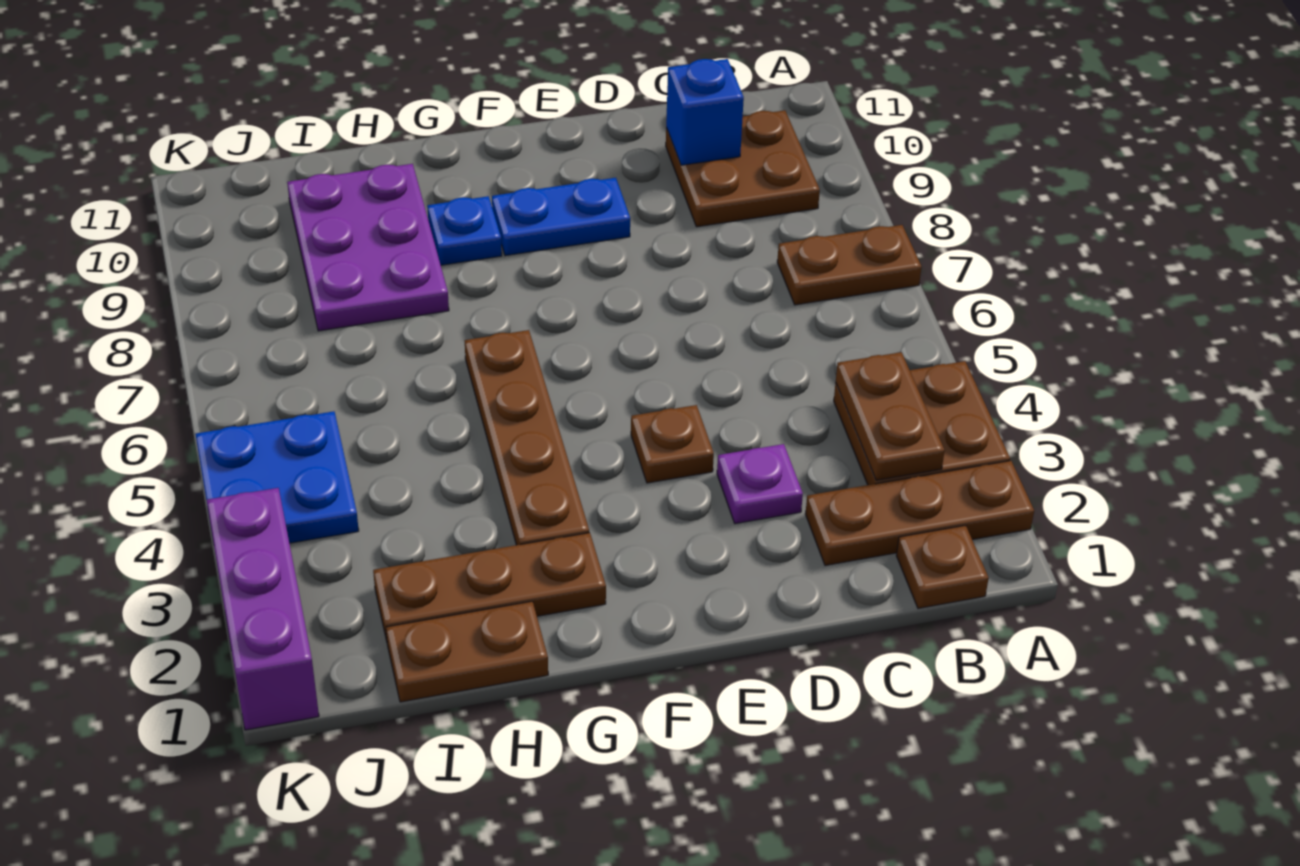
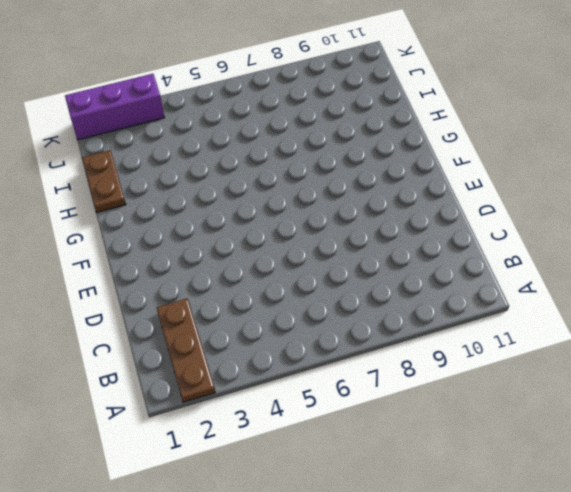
none -> brown plate A3:B4 level 1
none -> brown plate A7:B7 level 1
none -> brown plate B1 level 1

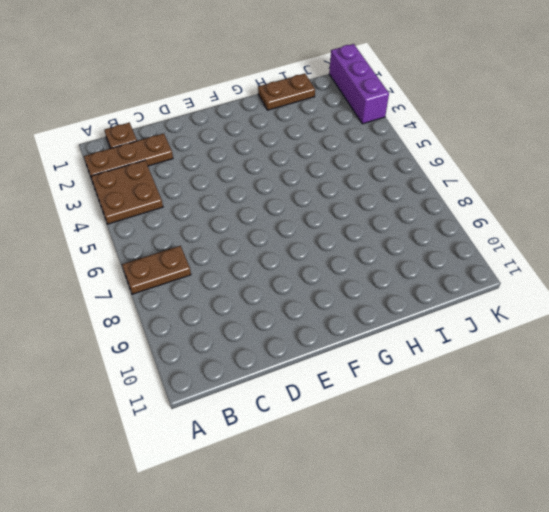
none -> brown plate B9:C10 level 1
none -> purple plate D3 level 1
none -> brown plate E4 level 1

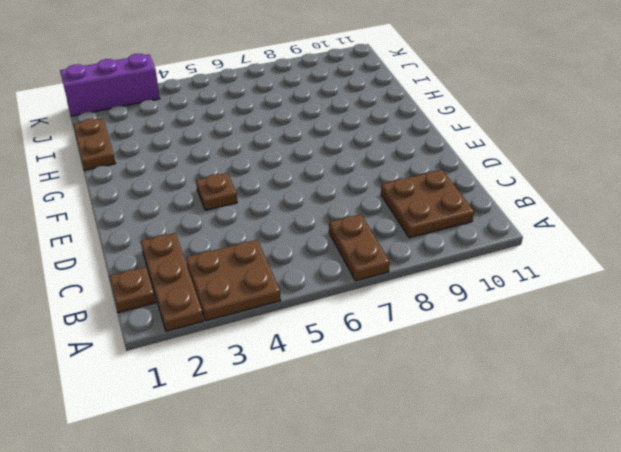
none -> purple plate D3 level 1
none -> blue plate E9:F9 level 1
none -> brown plate G2:I2 level 1

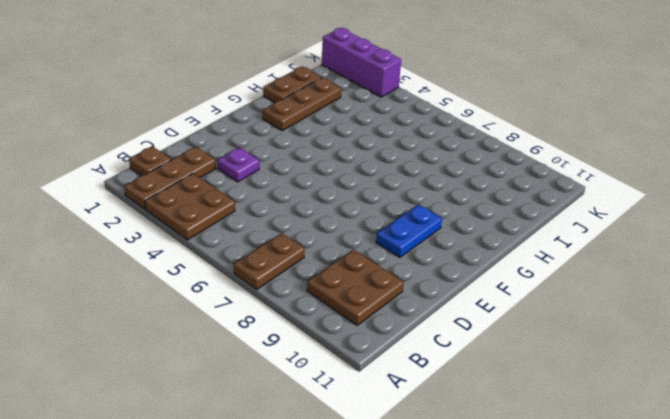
none -> brown plate E4 level 1
none -> brown plate G3:G6 level 1
none -> blue plate G9 level 1

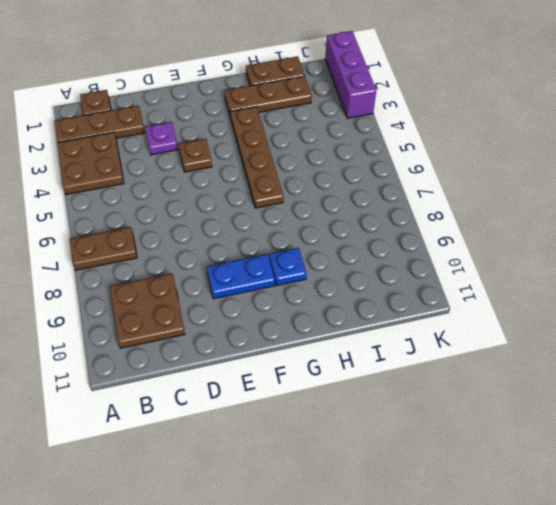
none -> purple plate H8:I10 level 1
none -> blue plate J4:K5 level 1
none -> brown plate B3:B4 level 2

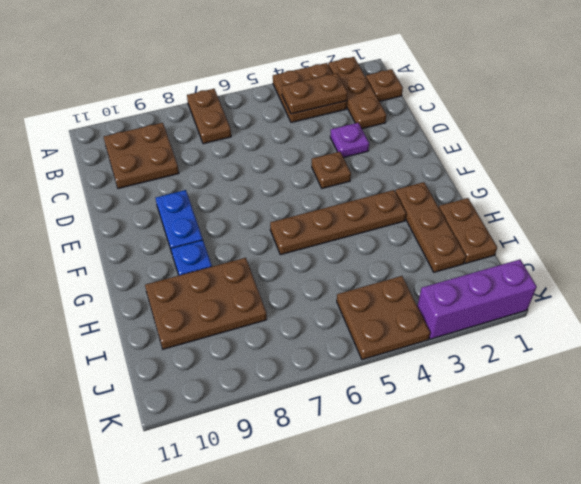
brown plate H8:I10 level 1 -> purple plate H8:I10 level 1
brown plate J4:K5 level 1 -> blue plate J4:K5 level 1
none -> blue brick C10 level 2

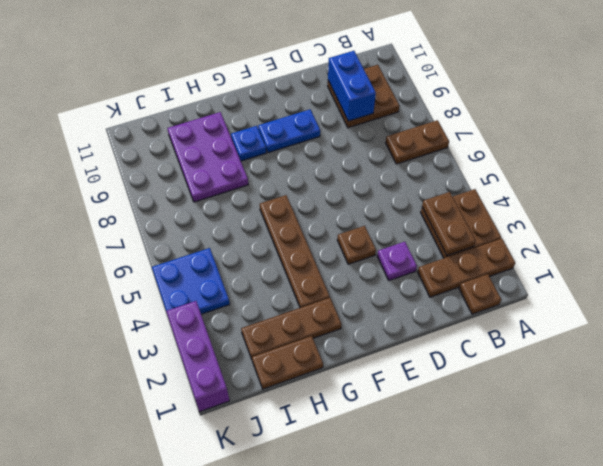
blue brick C9:C10 level 2 -> blue brick C10 level 2

